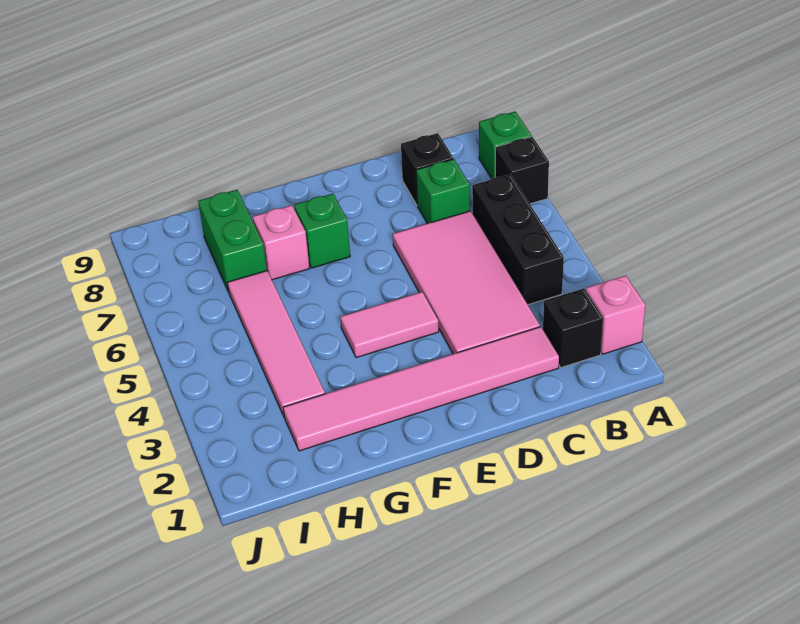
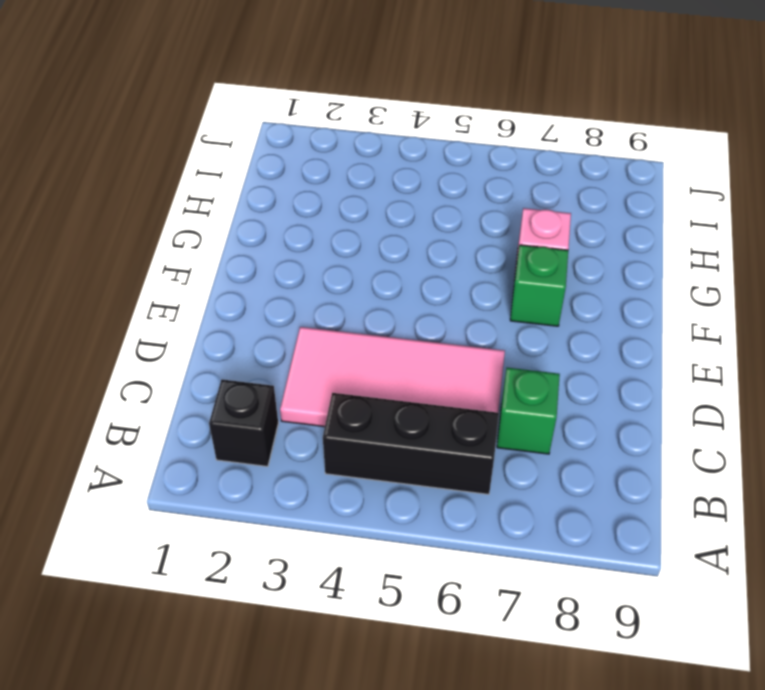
none -> pink brick A2 level 1
none -> black brick A7 level 1
none -> green brick A8 level 1

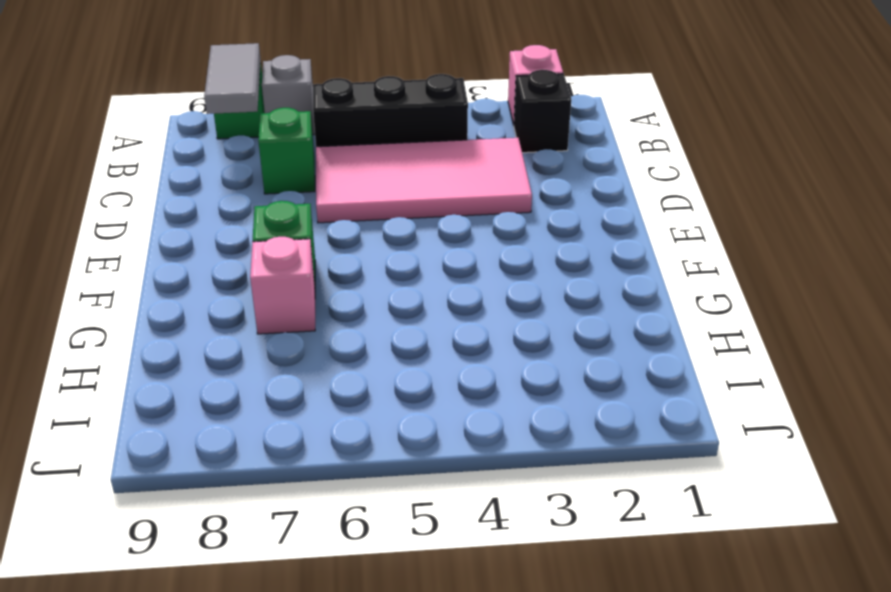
grey brick A7 level 1 -> black brick A7 level 1
grey tile A8:B8 level 2 -> none
none -> pink tile C2:H2 level 1
none -> black brick C8 level 1
none -> pink tile E4:F4 level 1

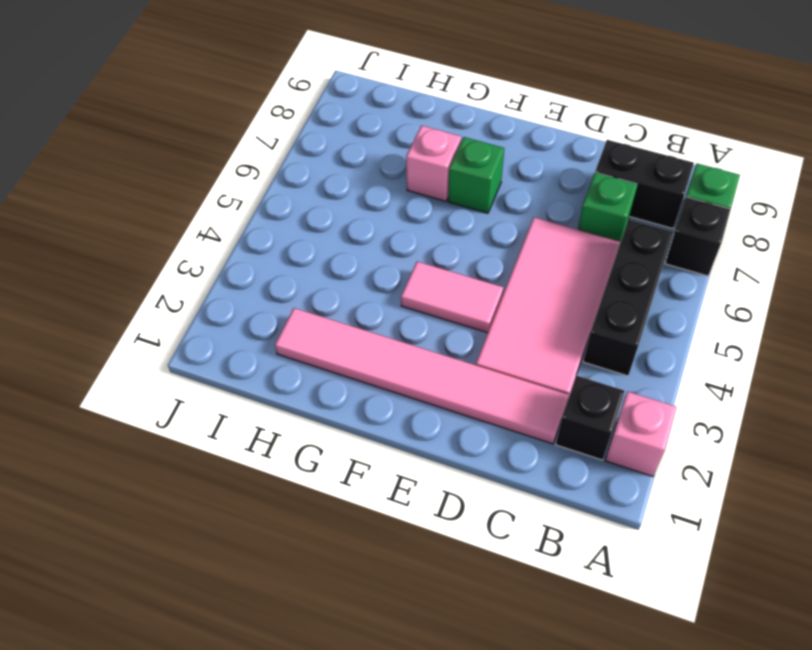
black brick B8:C8 level 1 -> black brick C8 level 1
none -> pink tile H3:H6 level 1
none -> green brick H7:H8 level 1

